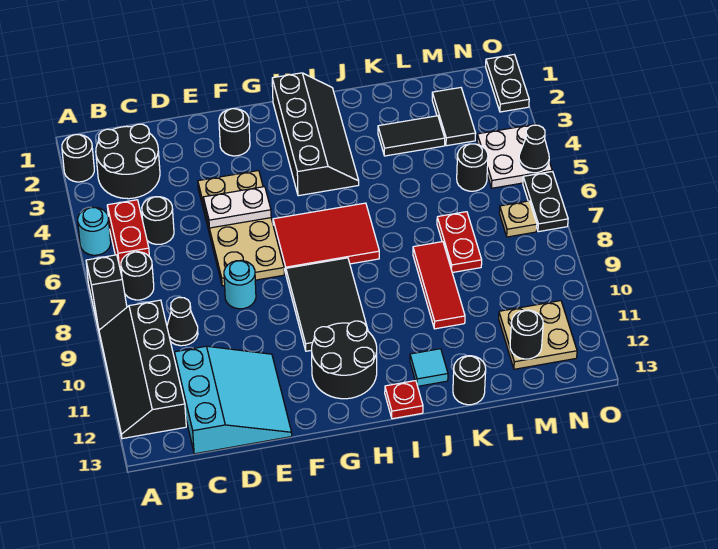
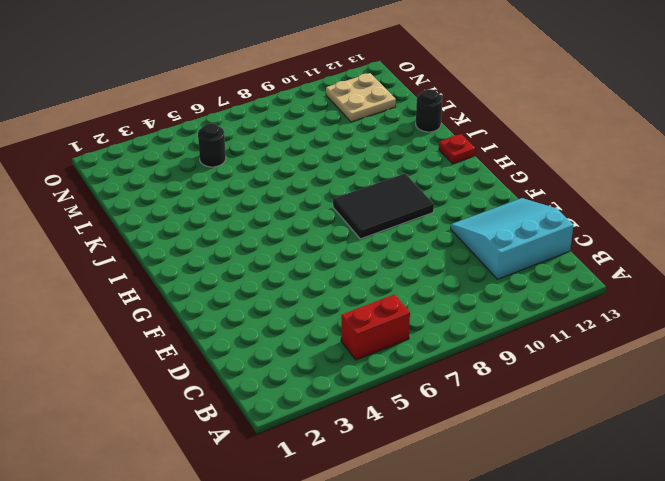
none -> black round brick A2 level 1
none -> cyan round brick A5 level 1
none -> black slope A7:A8 level 1 top 7
none -> black slope A9:B12 level 1 top B

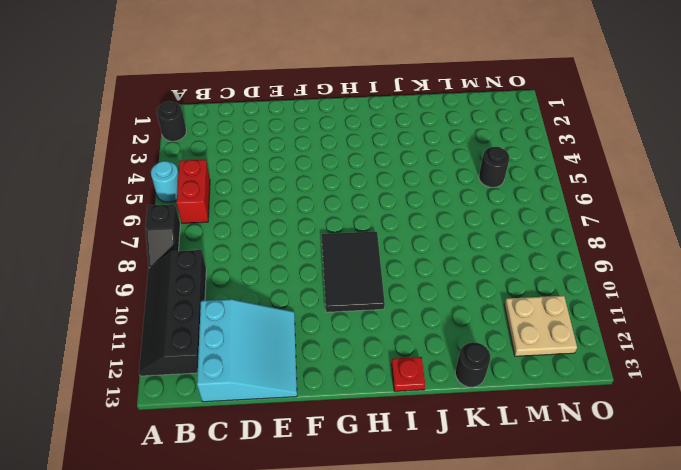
none -> black round brick B2:C3 level 1
none -> black round brick B7 level 1
none -> black round brick C5 level 1
none -> black cone C9 level 1

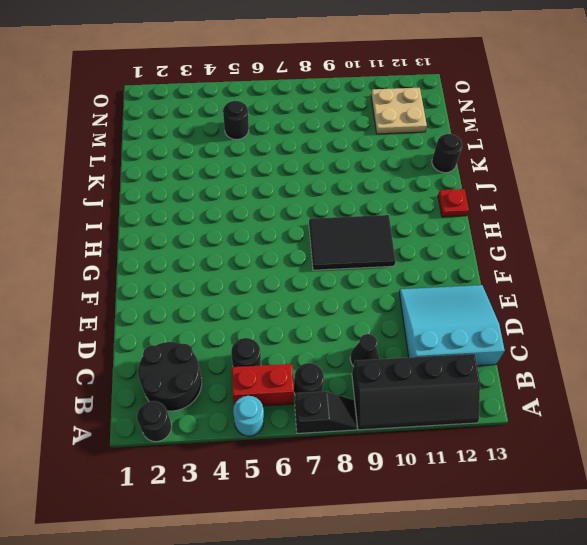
none -> tan plate E4:F7 level 1
none -> cyan round brick E8 level 1
none -> black round brick F2 level 1
none -> red tile G6:I7 level 1

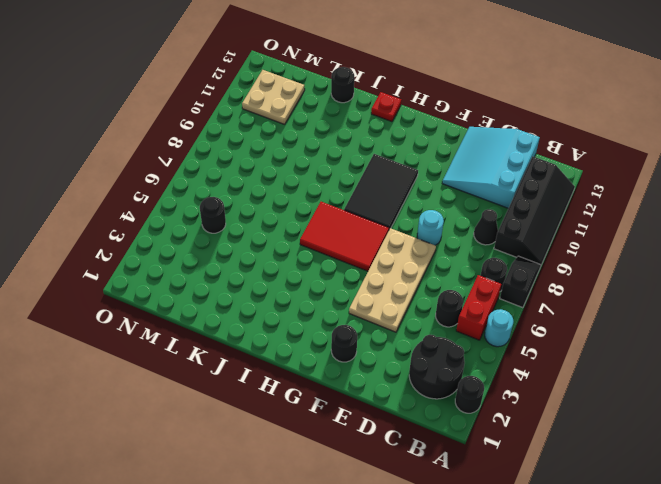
none -> black round brick G11:H12 level 1
none -> black slope H1:I4 level 1 top H
none -> cyan tile J12 level 1
none -> black tile K3:L3 level 1

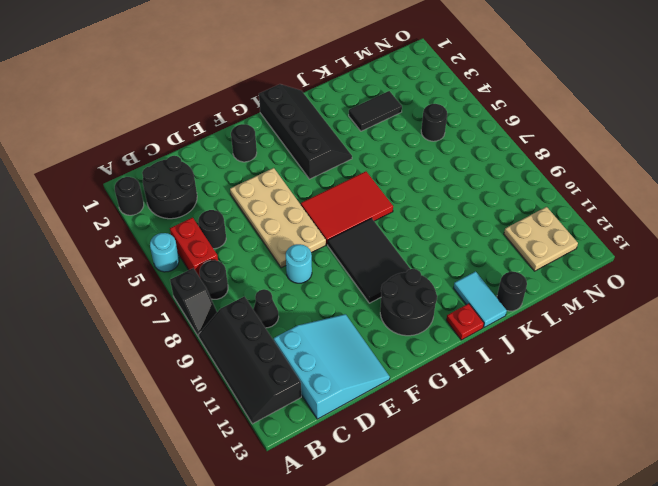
cyan tile J12:J13 level 1 -> cyan tile J12 level 1
none -> red tile K8:K10 level 1
none -> red plate L7:L8 level 1
none -> black tile M2:M3 level 1
none -> white plate N4:O5 level 1

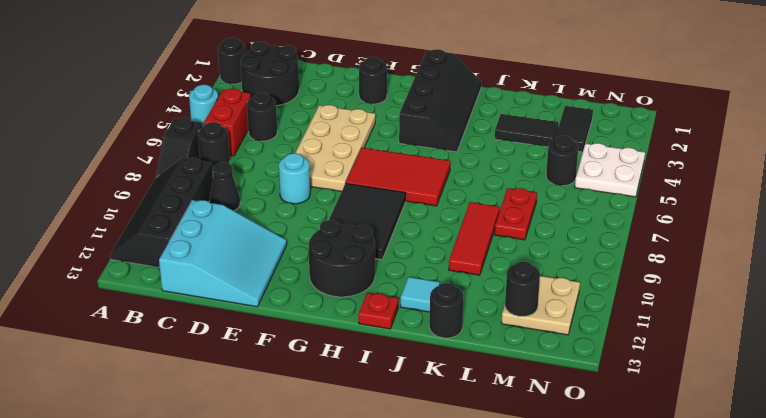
none -> tan plate N7 level 1
none -> black plate O1:O2 level 1
none -> black plate O6:O7 level 1
none -> white plate E5:F5 level 2

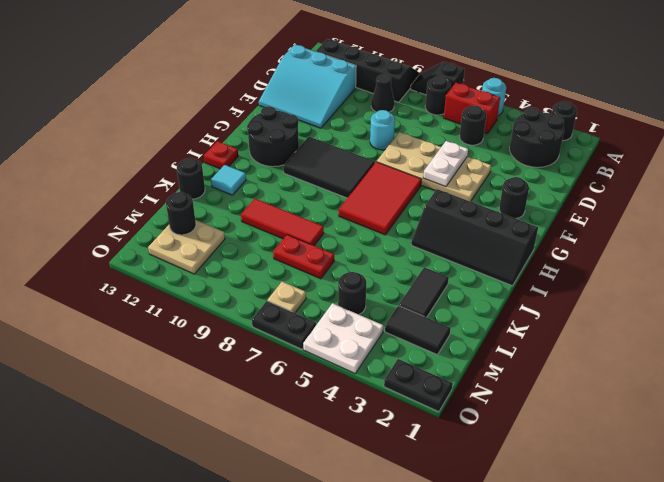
none -> black cone O5 level 2

